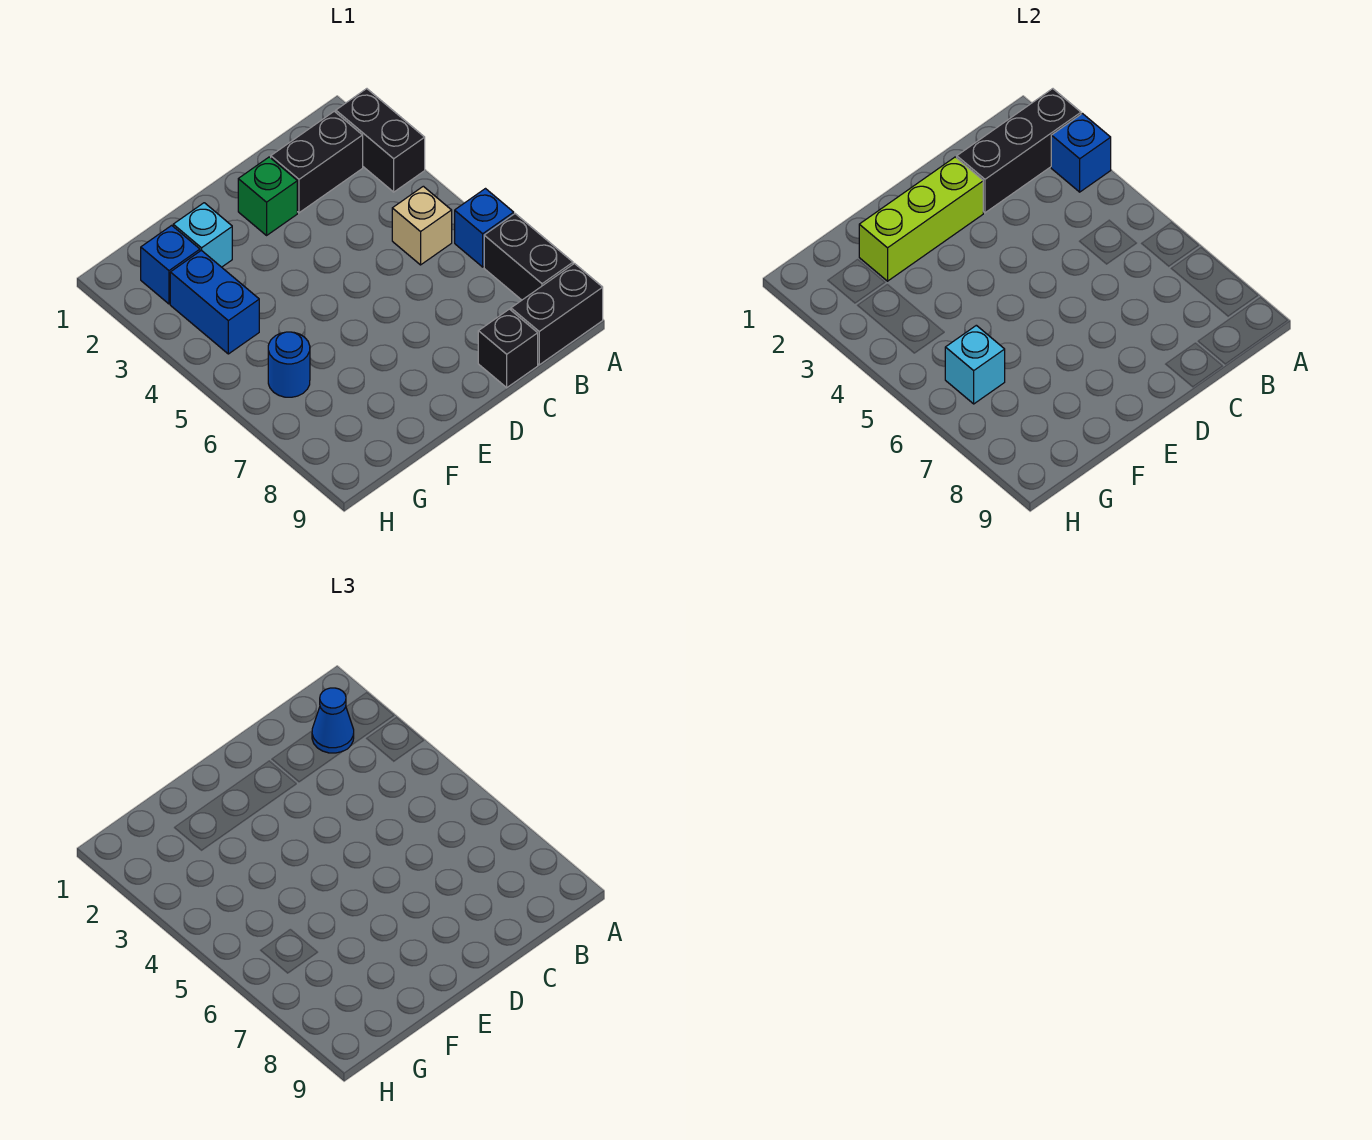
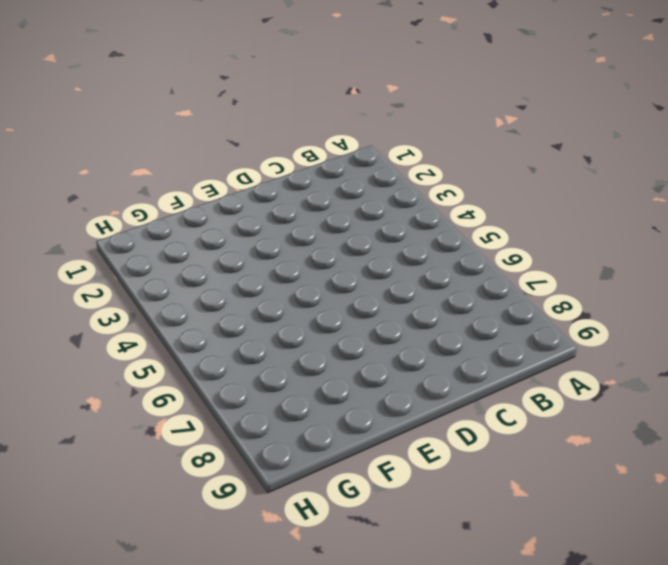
none -> black brick A2:A3 level 1
none -> blue brick A6 level 1
none -> black brick A7:A8 level 1

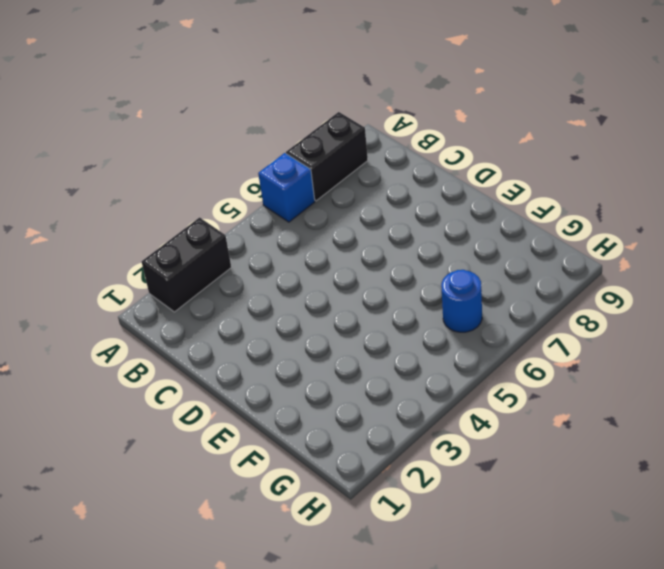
none -> black brick A9:B9 level 1
none -> black brick B2:C2 level 1
none -> tan brick B5 level 1

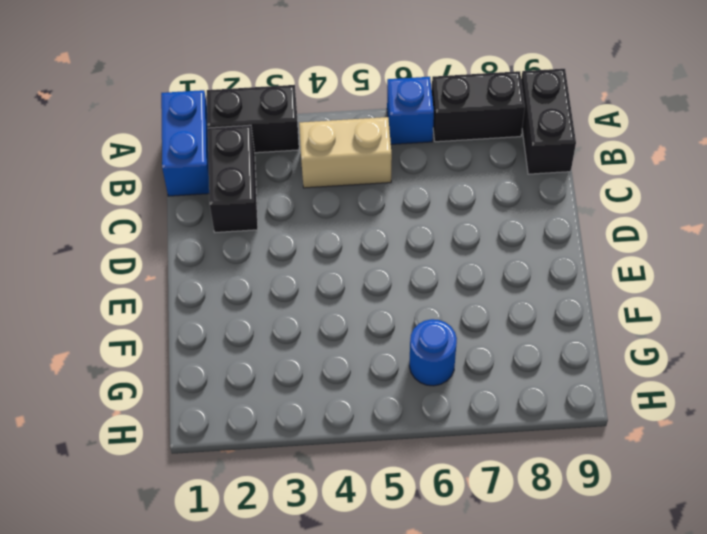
blue brick A1:B1 level 1 -> blue brick G3:G4 level 1
tan brick B4:B5 level 1 -> tan brick B5 level 1
none -> black brick C9 level 1
none -> green brick D2 level 1
none -> cyan brick F2 level 1

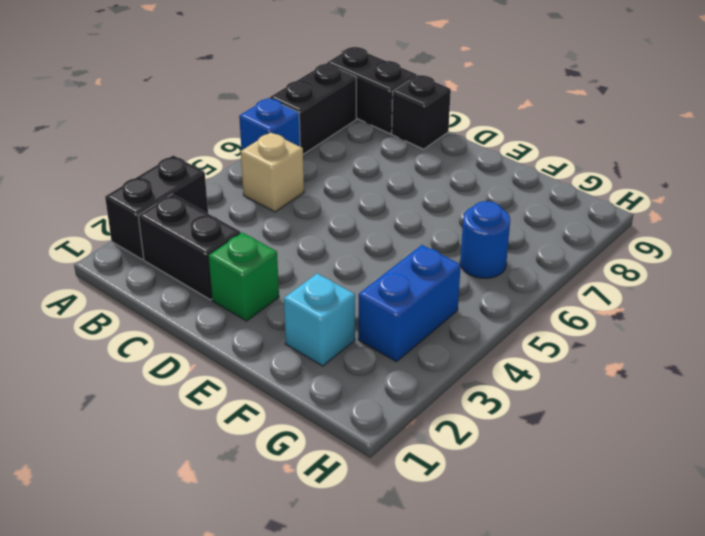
none -> blue brick G2 level 1
none -> black brick A2:C2 level 2
none -> blue brick A3 level 2

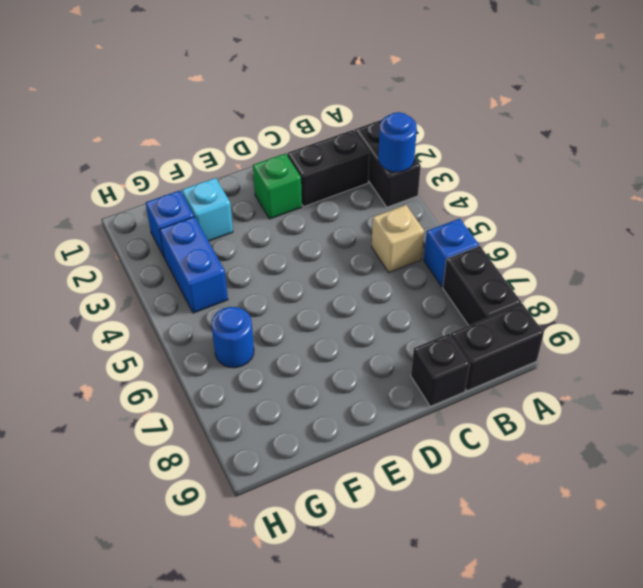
blue round brick A3 level 2 -> blue brick A3 level 2
none -> black brick A2:C2 level 2
none -> lime brick D2:F2 level 2
none -> cyan brick G6 level 2

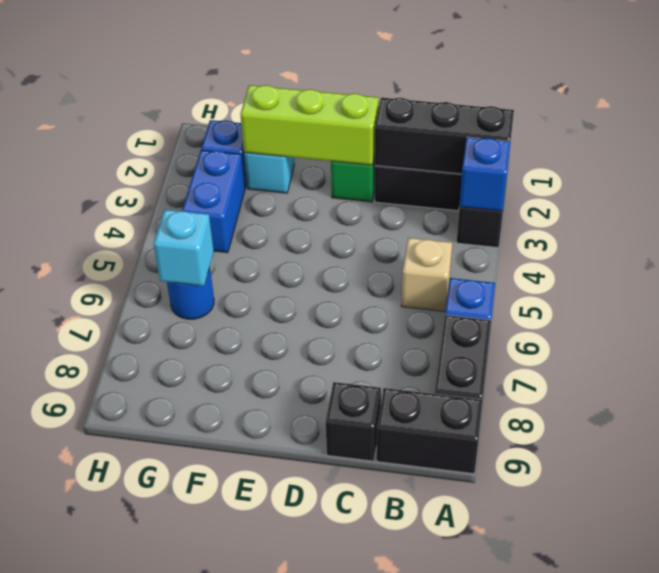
none -> blue cone B2 level 3

